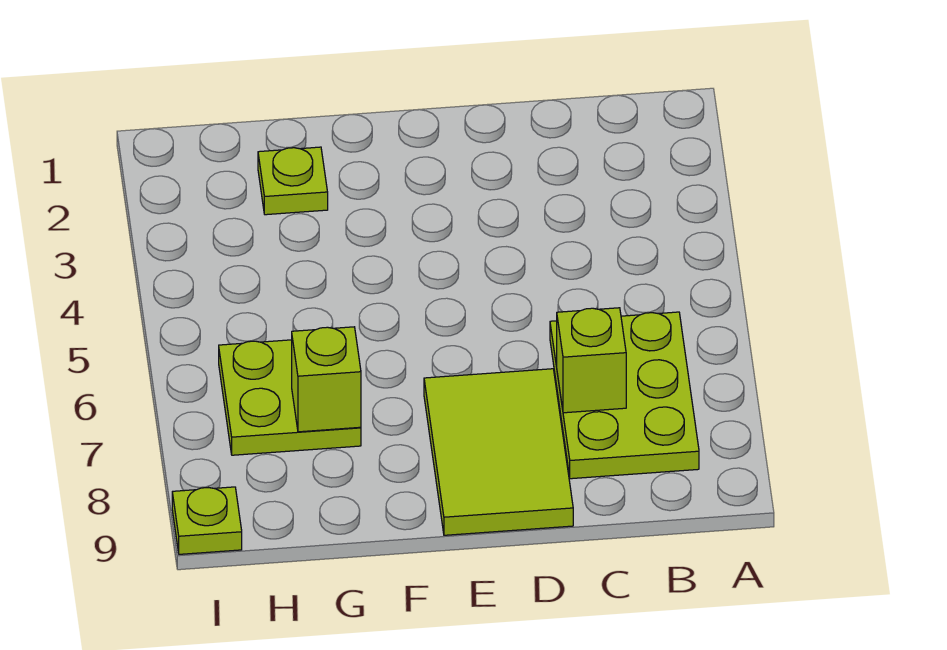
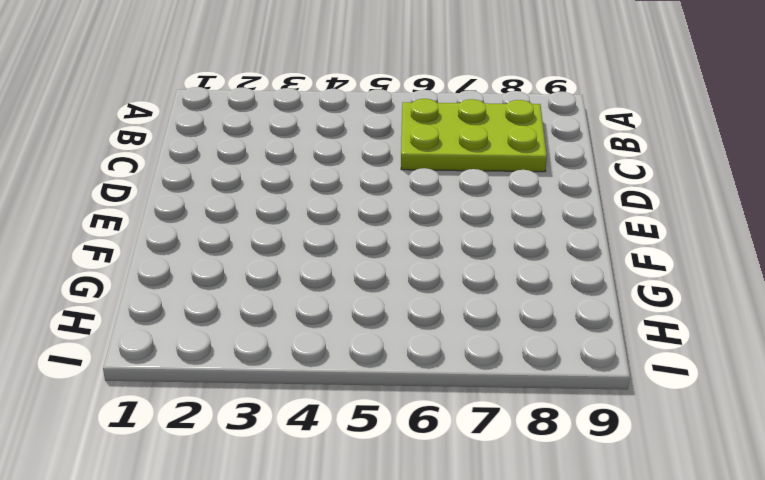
none -> lime tile D7:E9 level 1
none -> lime plate G2 level 1

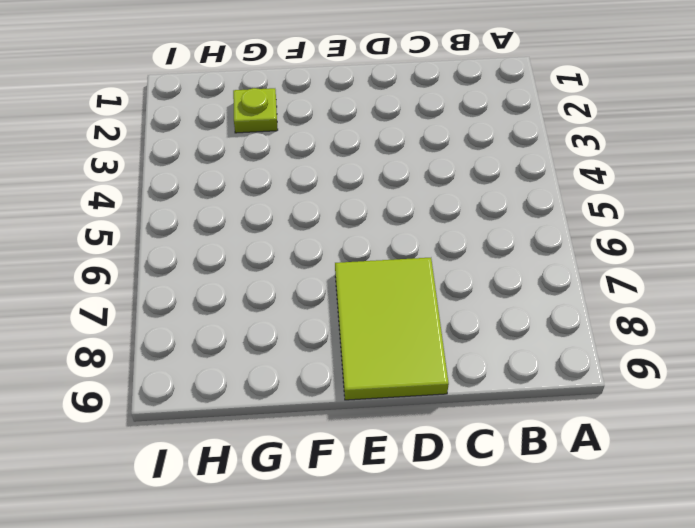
none -> lime plate B6:C8 level 1
none -> lime plate G6:H7 level 1

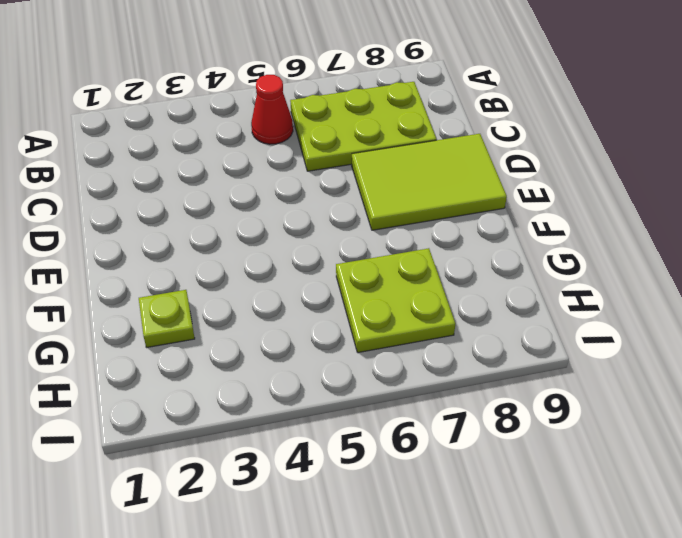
red cone B5 level 1 -> none
none -> lime plate I9 level 1
none -> lime brick C7 level 2

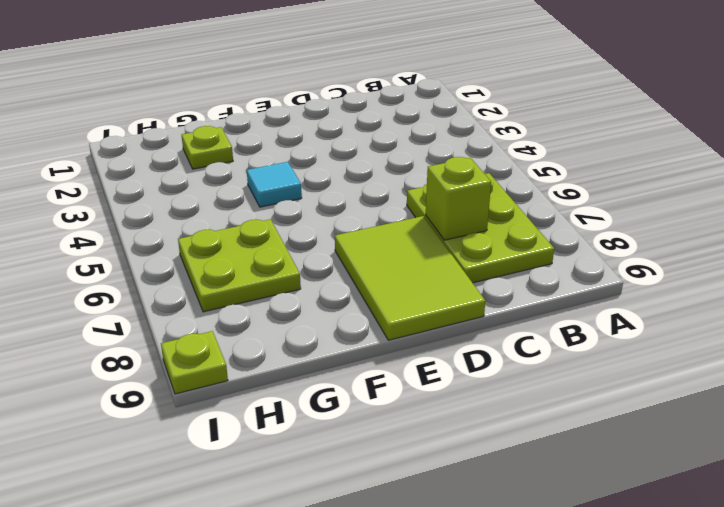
cyan tile F4 level 1 -> none
none -> lime brick G7 level 2

